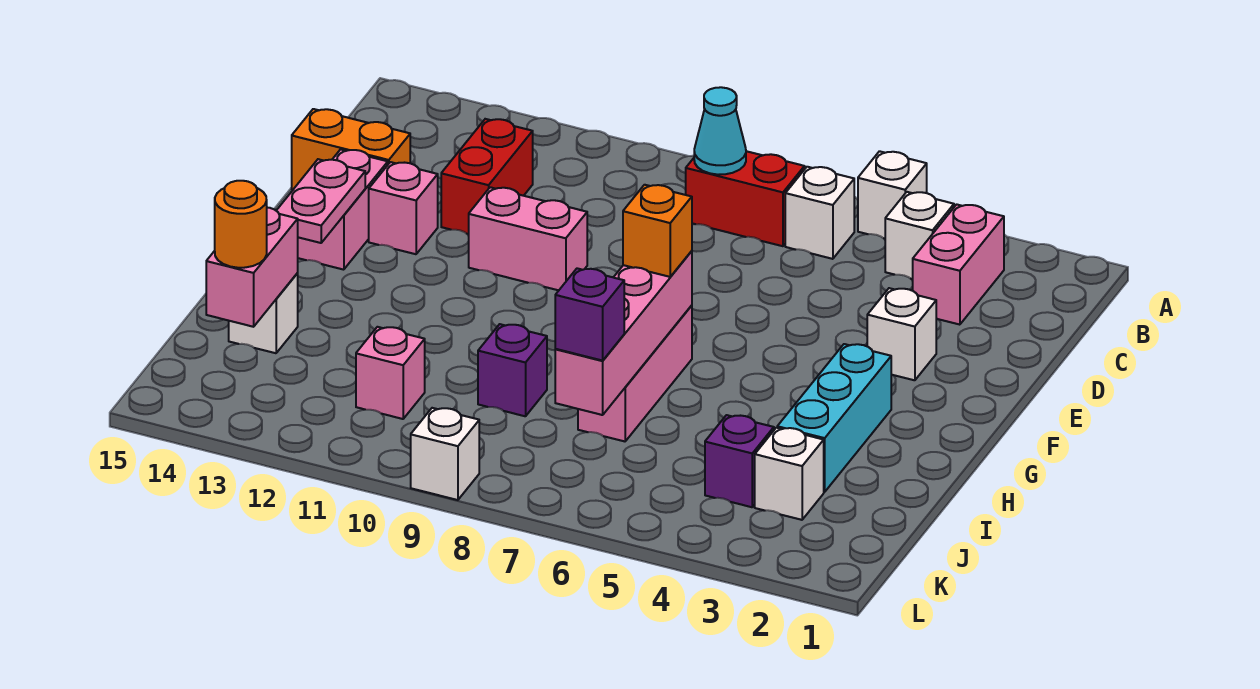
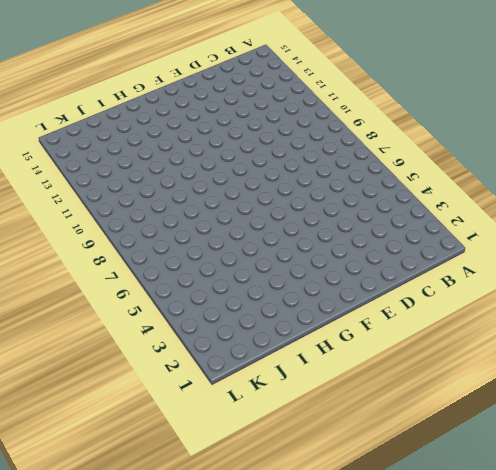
none -> white brick A5 level 1
none -> pink brick B3:C3 level 1
none -> white brick B4 level 1

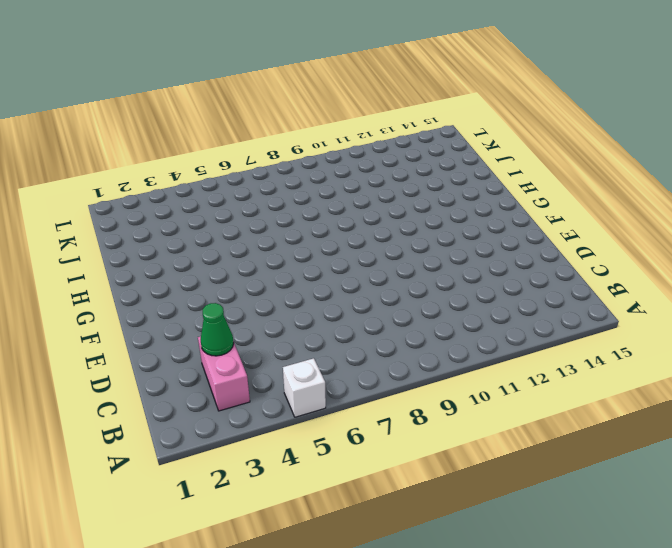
green cone C3 level 2 -> none
none -> white brick B4 level 1
none -> white brick B6 level 1
none -> red brick B7:B8 level 1

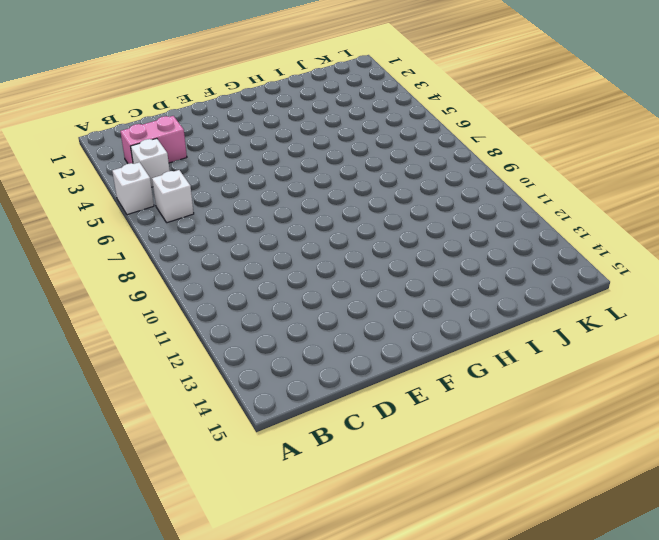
none -> red brick B7:B8 level 1
none -> red brick C12:D12 level 1
none -> orange brick D14:D15 level 1

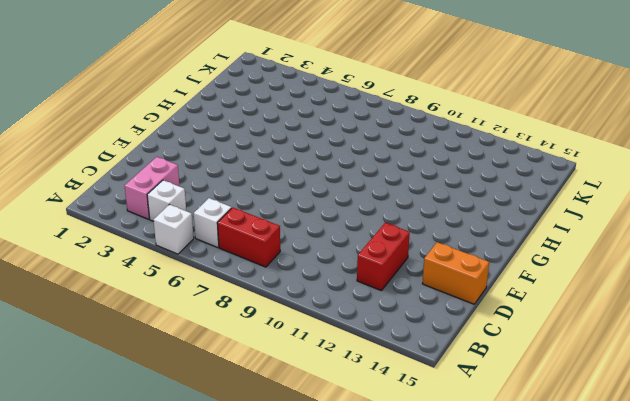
none -> white brick E3 level 1
none -> pink brick E10:E11 level 1
none -> pink brick E13 level 1

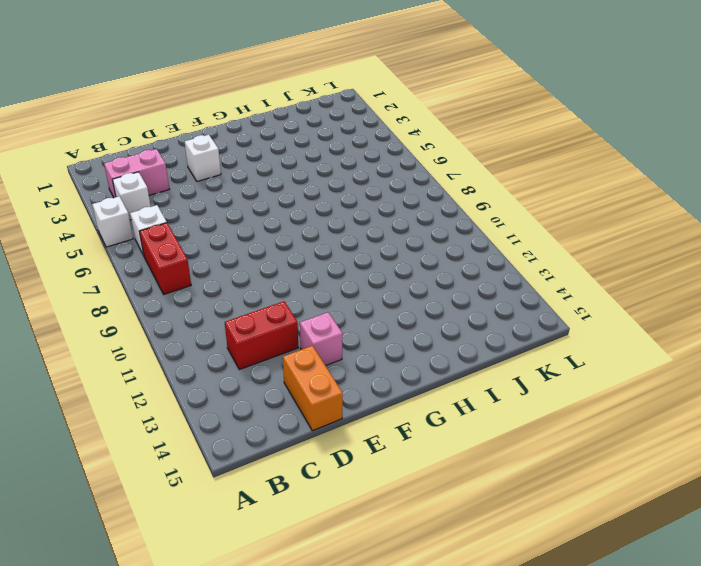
none -> pink brick E10:E11 level 1
none -> pink brick E14:F14 level 1
none -> cyan brick G3:I3 level 1

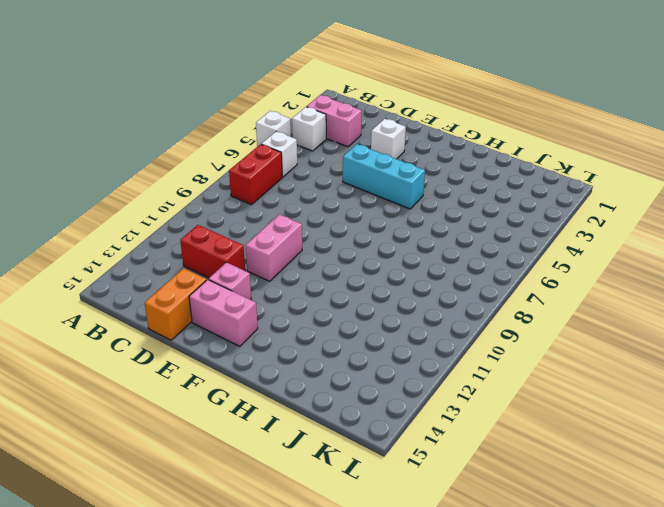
cyan brick E5:G5 level 1 -> cyan brick G3:I3 level 1
none -> pink brick G7:I7 level 1
none -> purple brick I9 level 1
none -> white brick I14 level 1

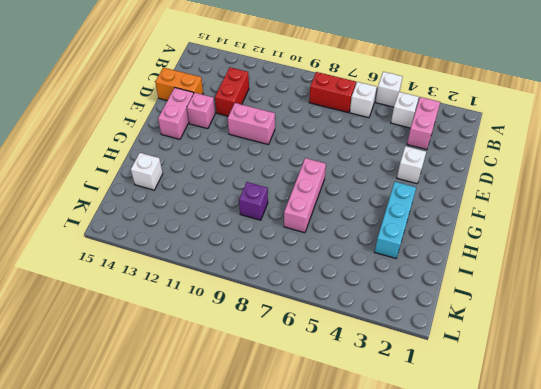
none -> white brick J3 level 1
none -> purple brick J4 level 1
none -> pink brick J11 level 1

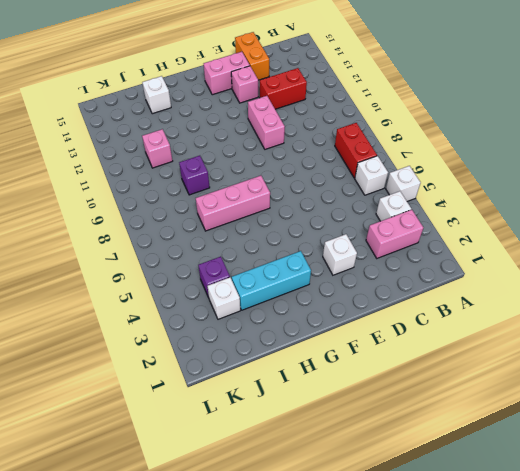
none -> white brick L9 level 1
none -> cyan cone B8 level 2
none -> pink plate F14:G14 level 2

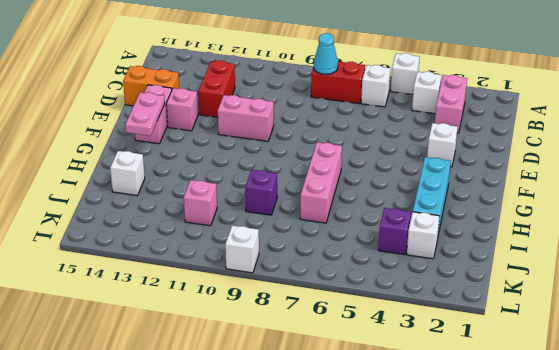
none -> pink brick G7:J7 level 2
none -> pink brick I14:J14 level 2
none -> orange brick G7 level 3

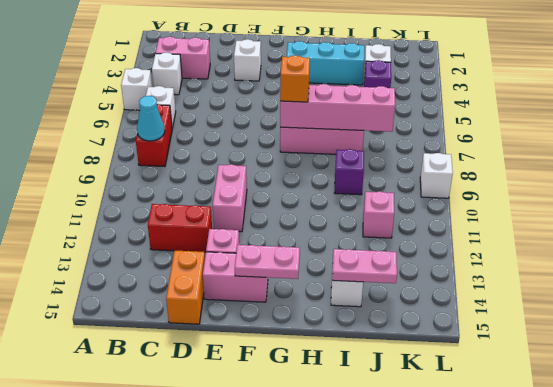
pink plate I14:J14 level 2 -> pink brick I14:J14 level 2
none -> purple brick J7 level 3
none -> orange round brick J14 level 3

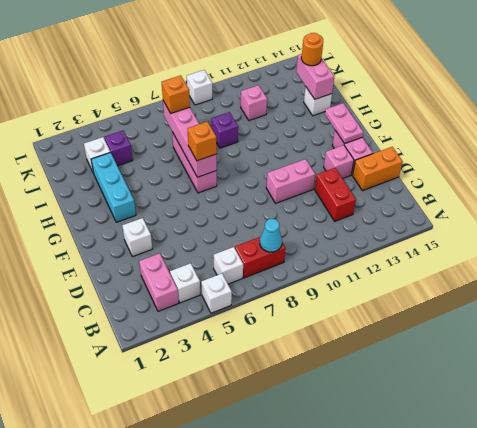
orange brick J7 level 3 -> purple brick J7 level 3

